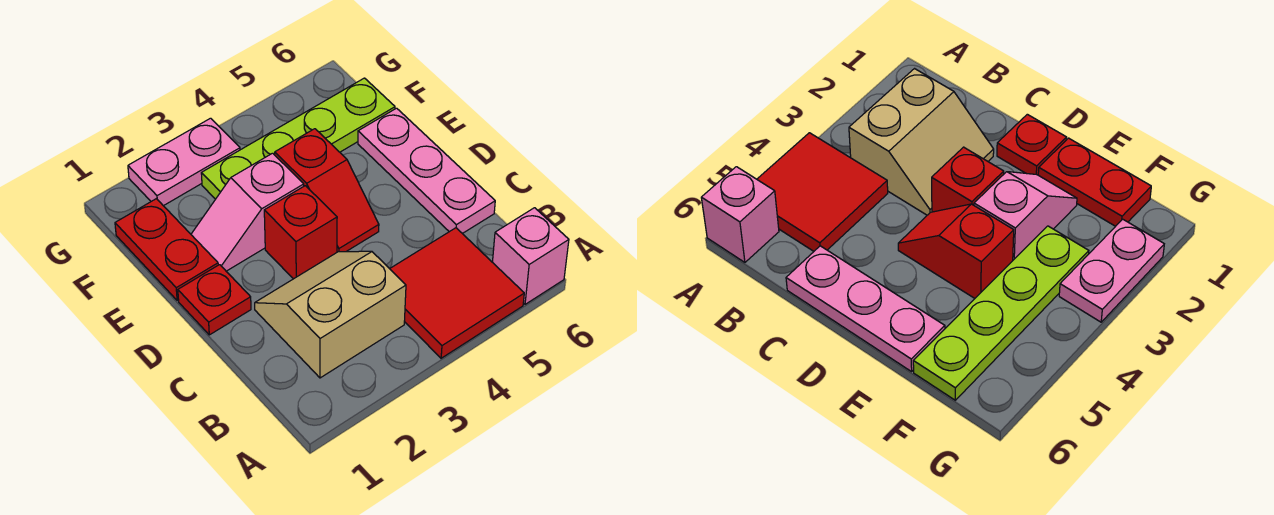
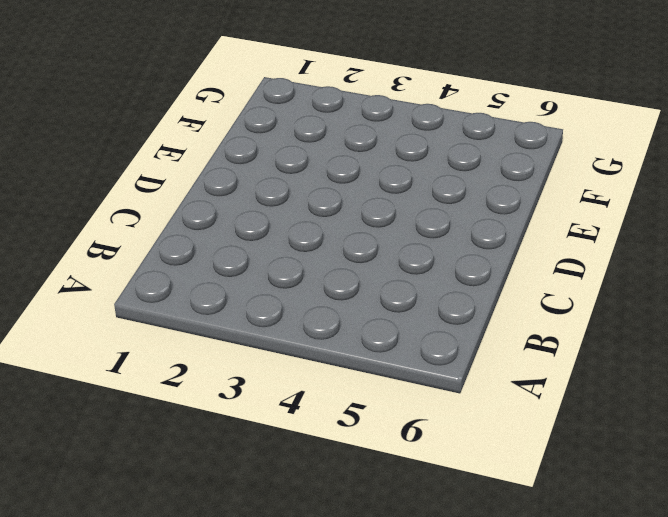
none -> red tile A4:B5 level 1
none -> pink brick A6 level 1

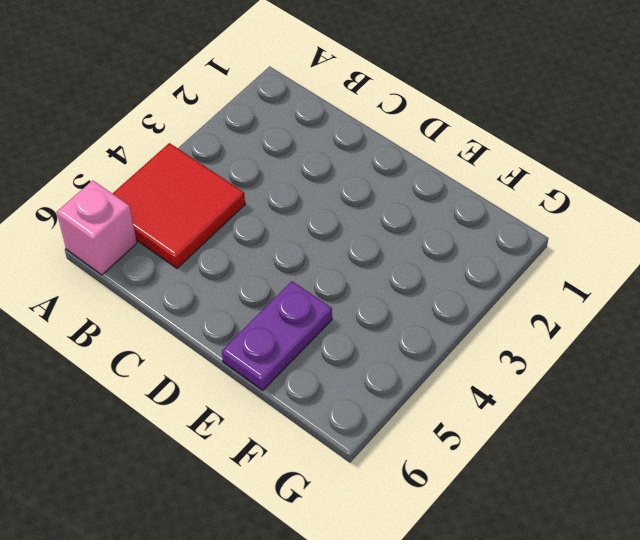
purple plate E5:E6 level 1 -> pink plate C6:E6 level 1
none -> tan slope B2:C3 level 1 top B
none -> red plate D1 level 1

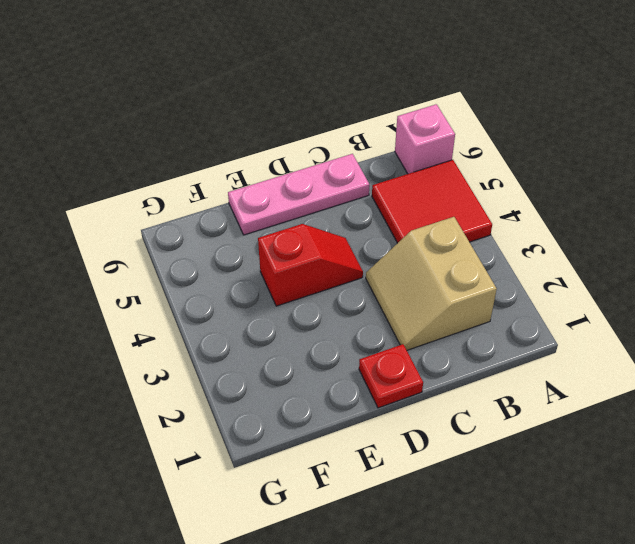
none -> red brick D3 level 1
none -> red plate E1:F1 level 1

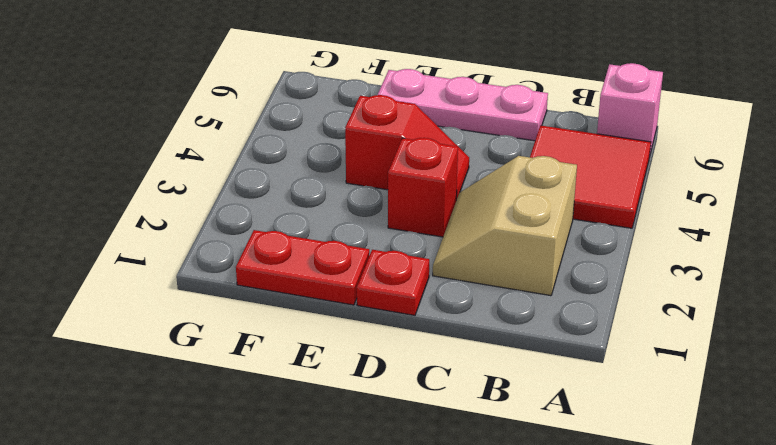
none -> pink slope E2:E3 level 1 top 3
none -> lime plate F3:F6 level 1

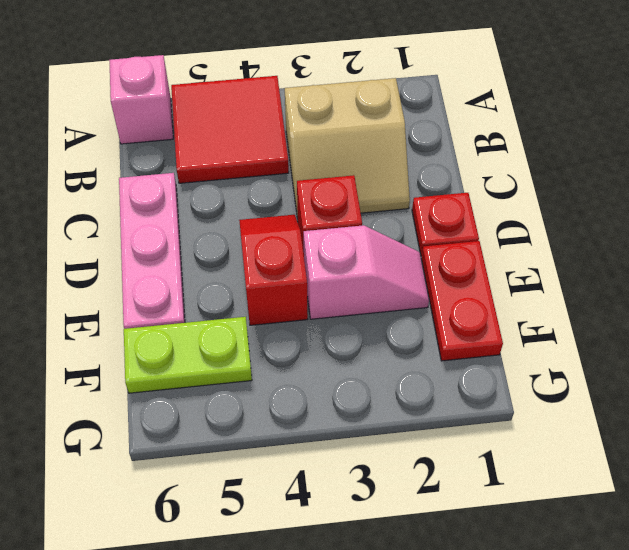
lime plate F5:F6 level 1 -> lime plate F3:F6 level 1
none -> pink plate G2:G3 level 1

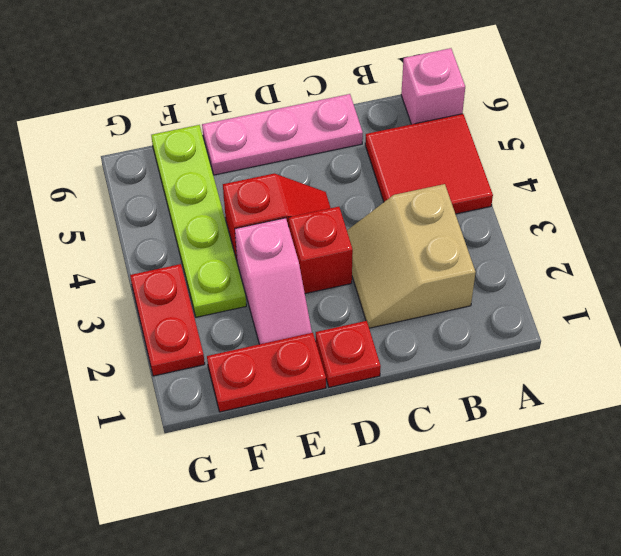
red plate G2:G3 level 1 -> pink plate G2:G3 level 1

